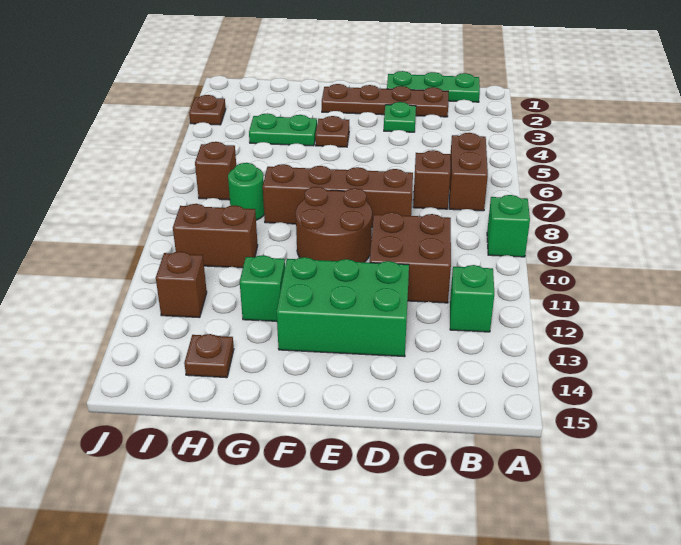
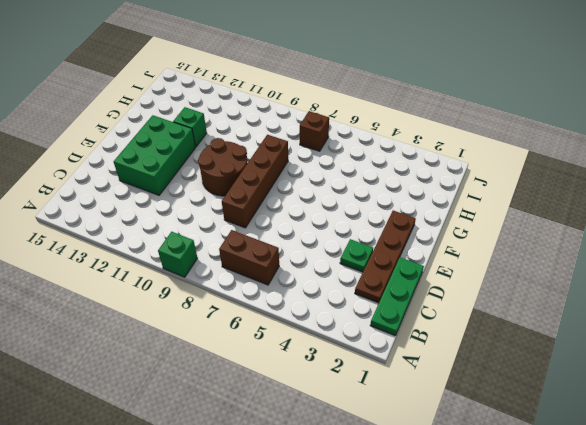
none -> green brick B12 level 1
none -> brown brick C7 level 1
none -> brown brick C10:D11 level 1

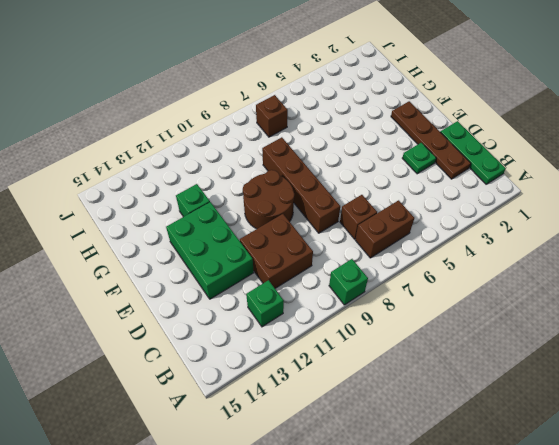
none -> brown plate F4 level 1
none -> green plate G4:H4 level 1
none -> green round brick H8 level 1

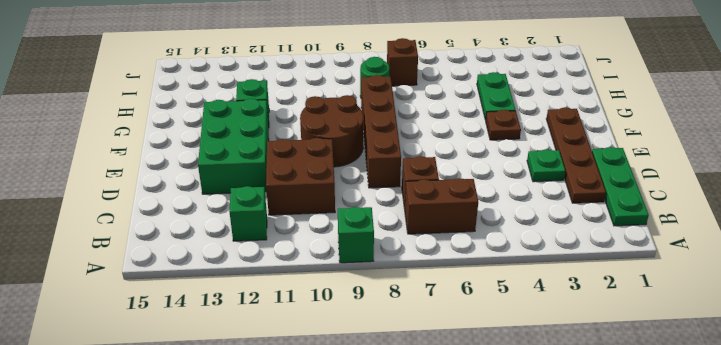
none -> brown brick H10:I10 level 1
none -> brown plate H14 level 1
none -> brown brick I12 level 1

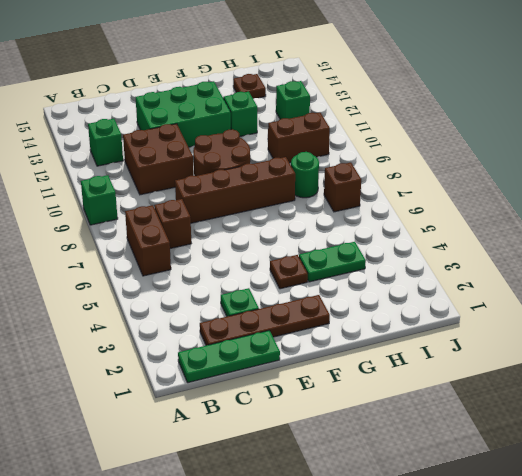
green brick I12 level 1 -> brown brick I12 level 1
none -> brown plate J3 level 1

